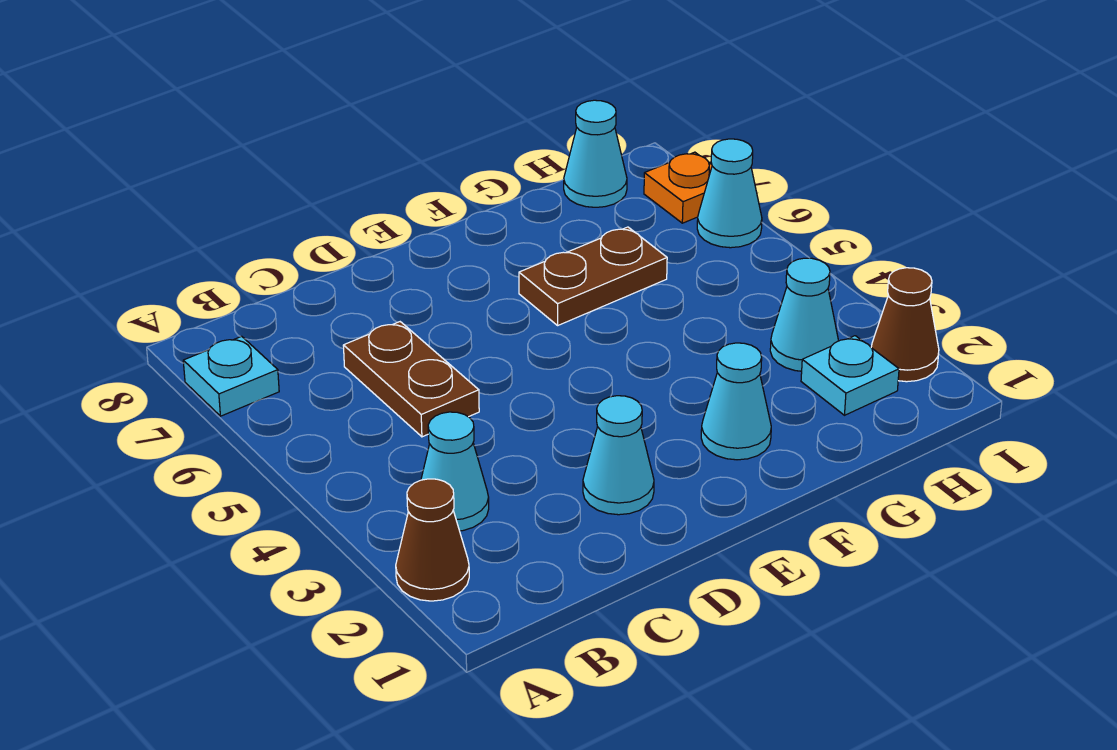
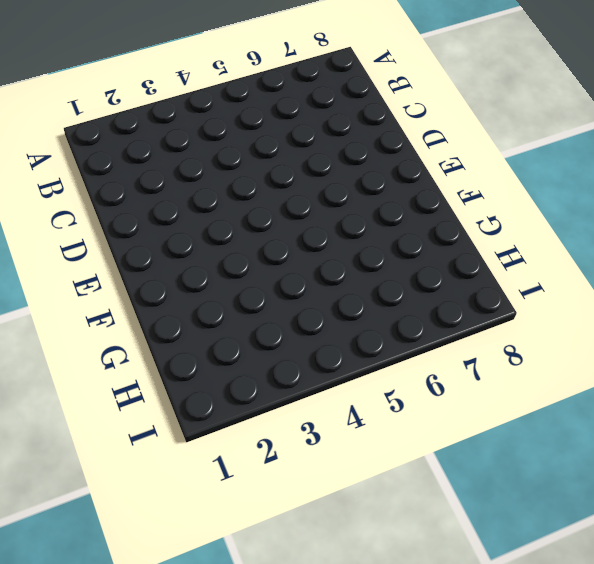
none -> brown cone A2 level 1
none -> cyan plate A7 level 1
none -> cyan cone B3 level 1

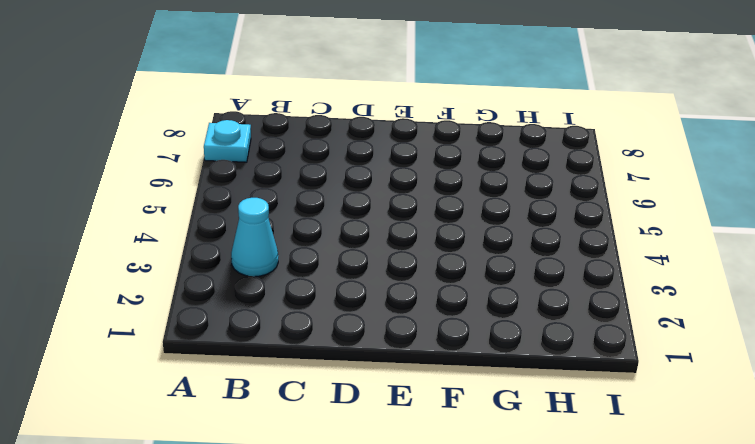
none -> brown cone A2 level 1
none -> brown plate C5:C6 level 1
none -> cyan cone D2 level 1

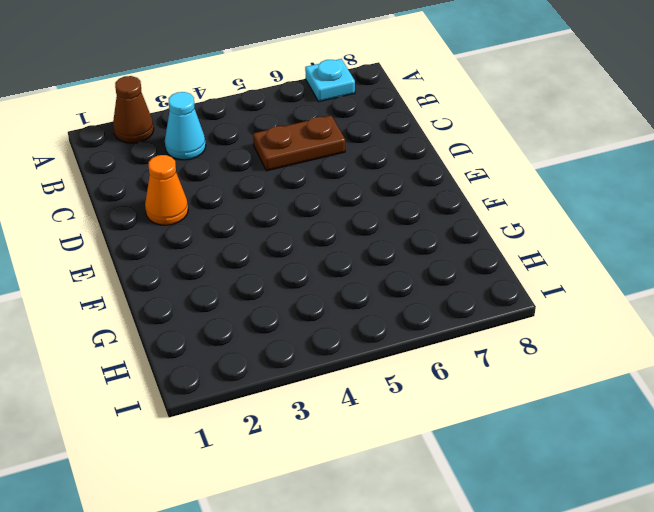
orange cone D2 level 1 -> cyan cone D2 level 1
none -> cyan cone F2 level 1
none -> brown plate F6:G6 level 1
none -> cyan plate H2 level 1

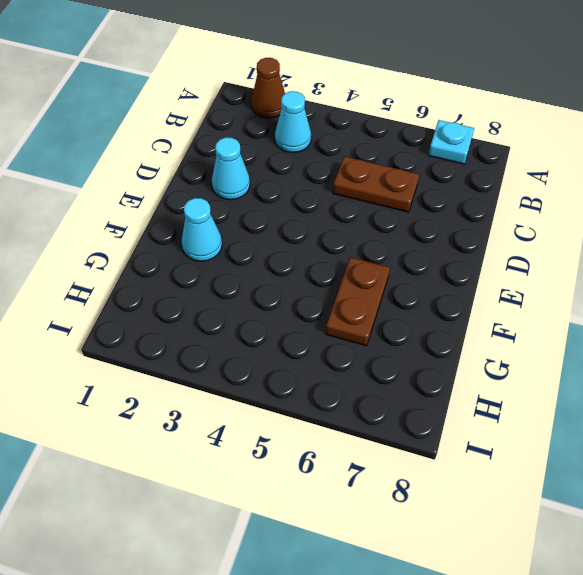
none -> cyan plate H2 level 1
none -> cyan cone H3 level 1
none -> cyan cone H8 level 1

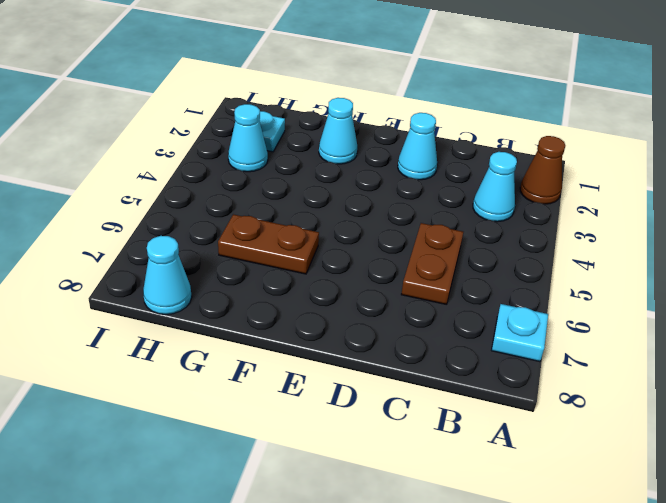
none -> brown cone I2 level 1
none -> cyan cone I6 level 1
none -> orange plate I7 level 1

